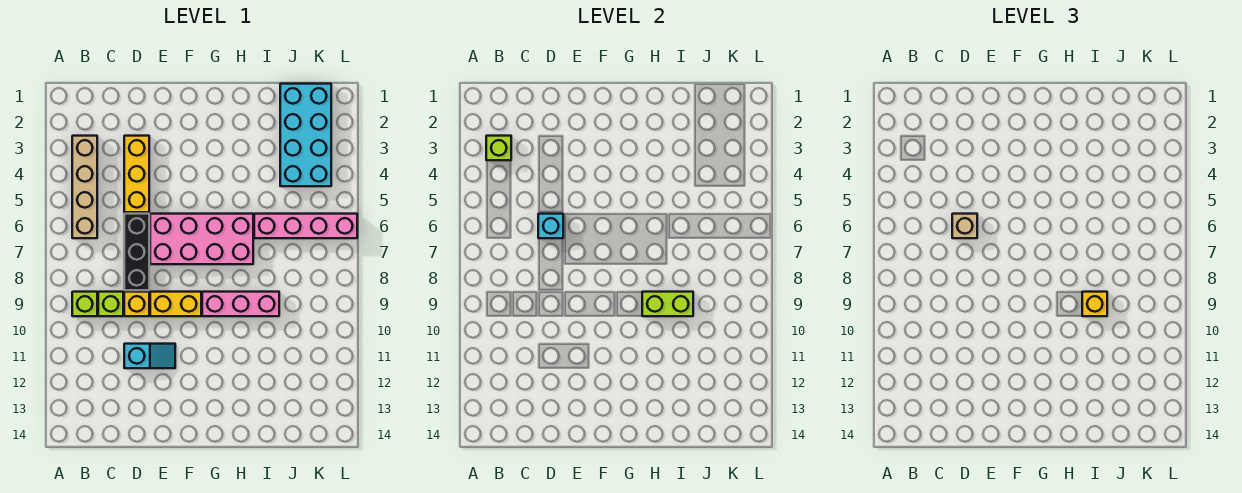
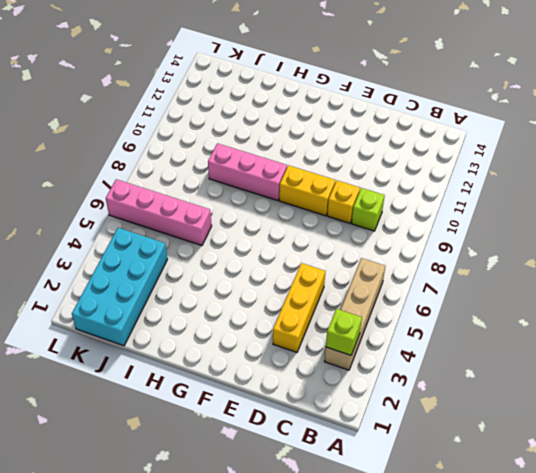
none -> lime brick B9 level 1
none -> black brick D6:D8 level 1
none -> cyan slope D11:E11 level 1 top D

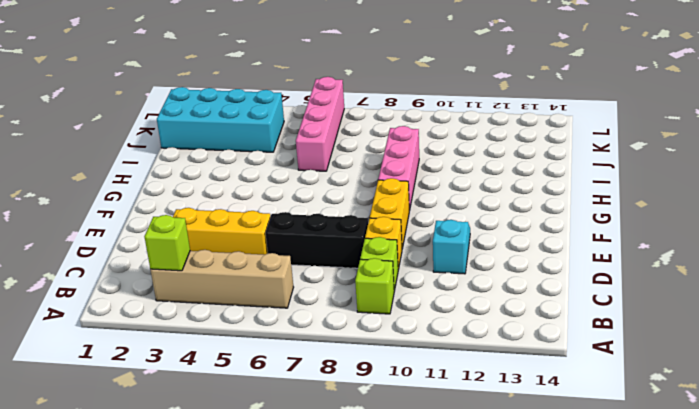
none -> pink brick E6:H7 level 1
none -> cyan brick D6 level 2
none -> lime brick H9:I9 level 2

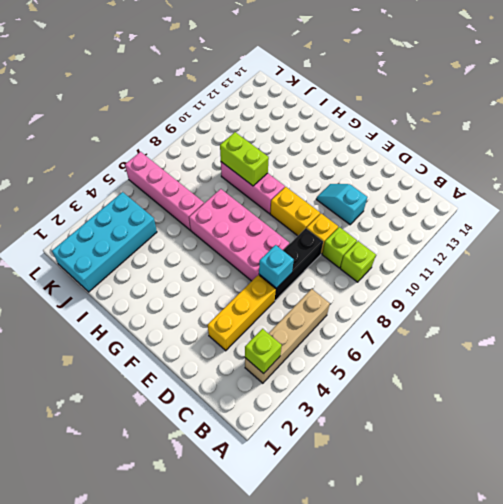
none -> tan brick D6 level 3
none -> yellow brick I9 level 3

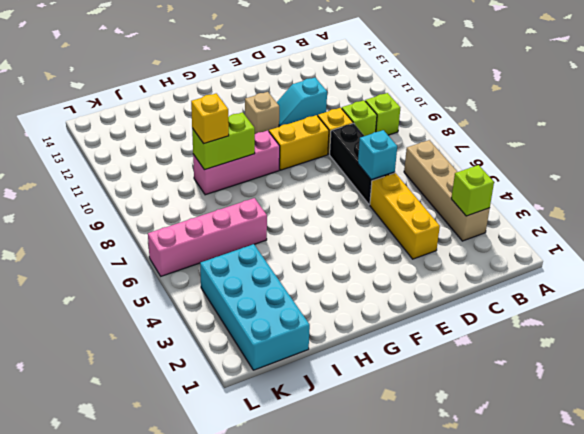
tan brick F11 level 1 -> tan brick D6 level 3
none -> pink brick E6:H7 level 1

